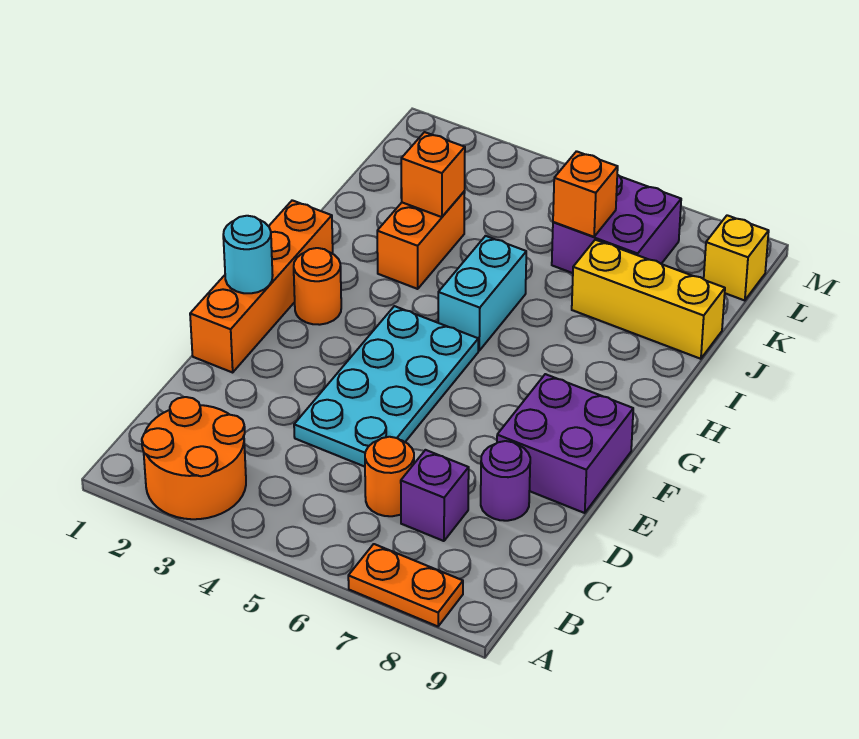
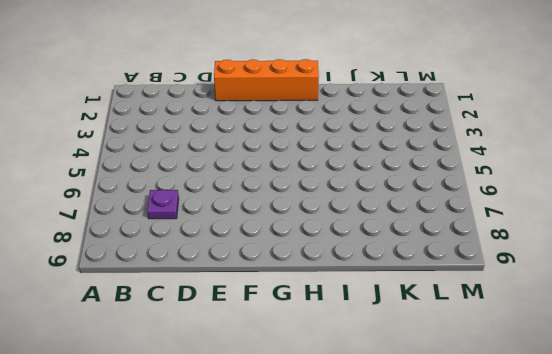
purple plate C7 level 1 -> purple brick C7 level 1
none -> orange round brick A2:B3 level 1
none -> orange plate A7:A8 level 1
none -> orange round brick C6 level 1

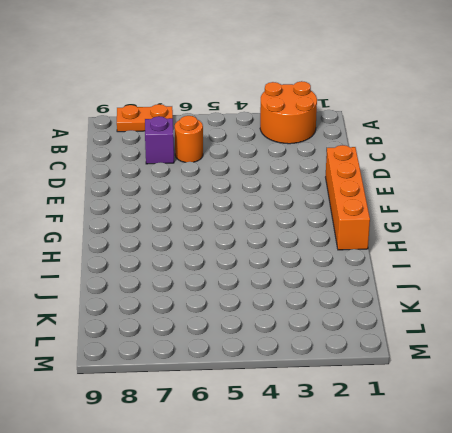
none -> cyan plate D4:G5 level 1
none -> purple round brick D8 level 1
none -> purple brick E8:F9 level 1

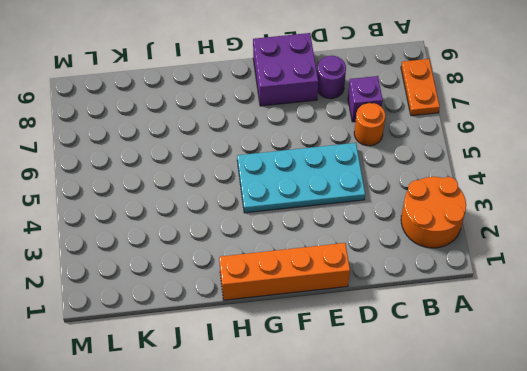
none -> orange round brick G2 level 1
none -> cyan brick H5:I5 level 1
none -> orange brick I3:J3 level 1

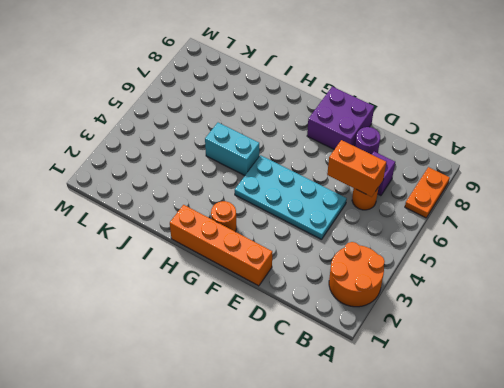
orange brick C6:D6 level 2 -> orange brick I3:J3 level 1
none -> yellow brick J7:J9 level 1
none -> purple brick K6:L7 level 1
none -> yellow brick L9 level 1

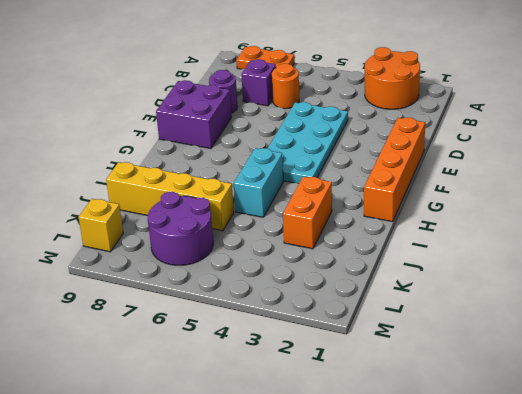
yellow brick J6:J9 level 1 -> yellow brick J7:J9 level 1
purple round brick K6:L7 level 1 -> purple brick K6:L7 level 1
none -> orange round brick G2 level 1
none -> cyan round brick F1 level 2
none -> orange brick J3 level 2

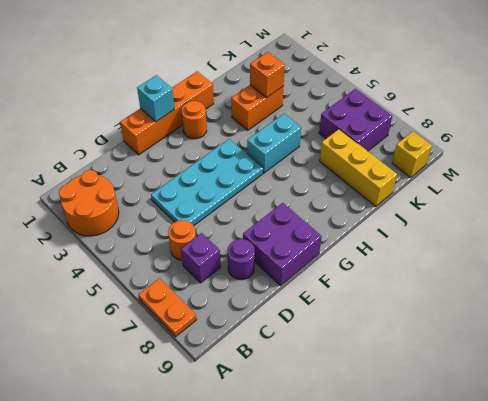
cyan brick F1 level 2 -> cyan round brick F1 level 2
none -> orange brick K6 level 2

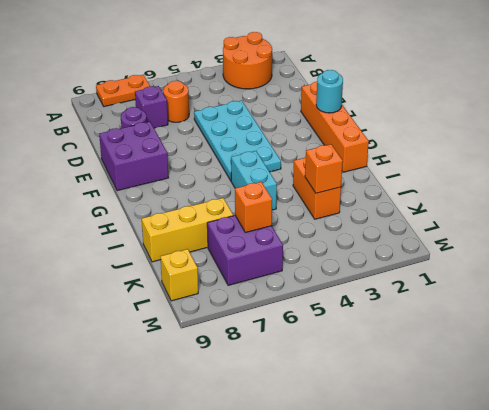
none -> orange round brick G2 level 1

